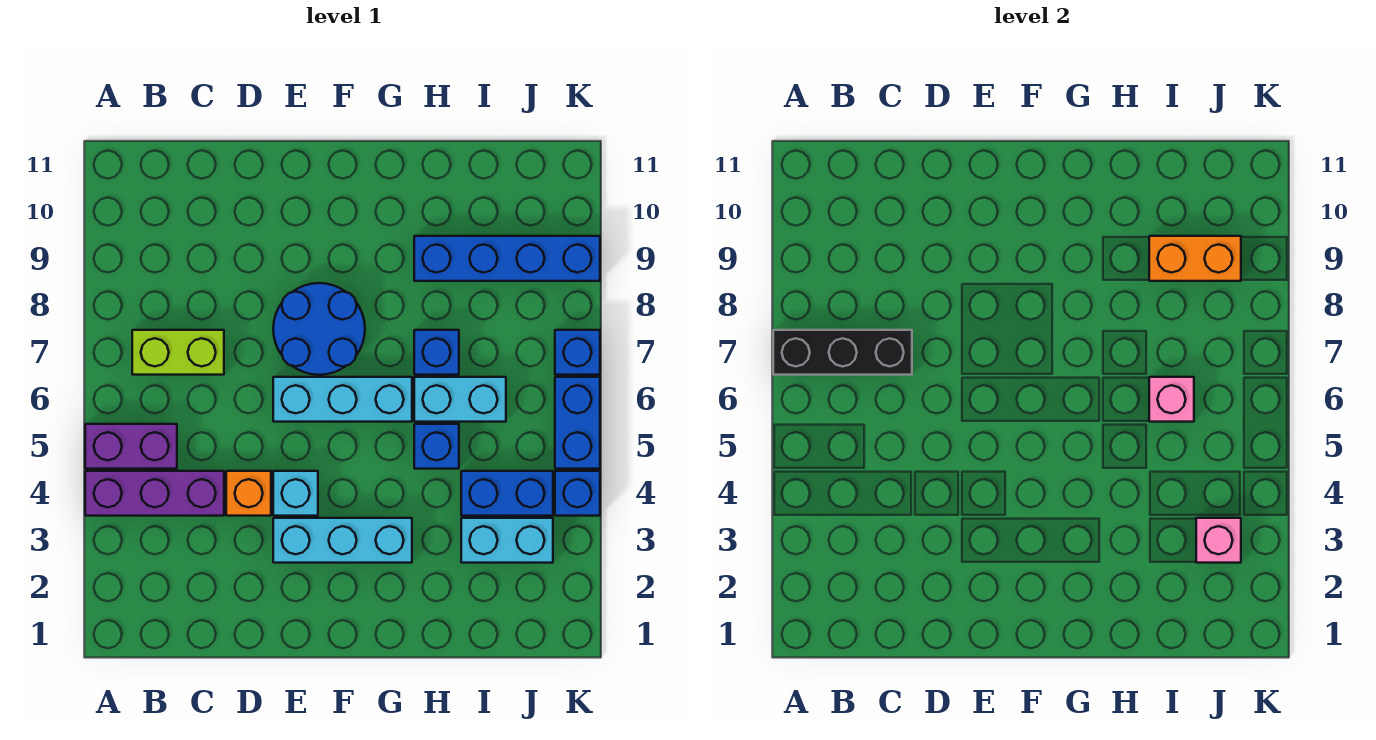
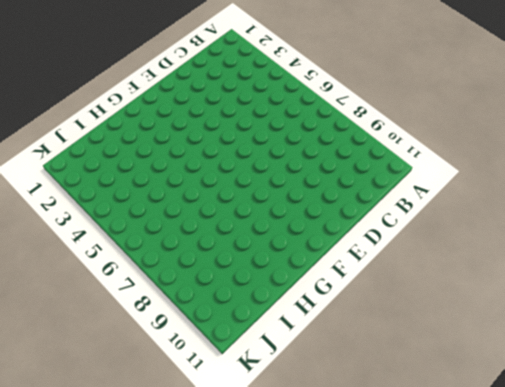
none -> purple brick A4:C4 level 1
none -> purple brick A5:B5 level 1
none -> lime brick B7:C7 level 1

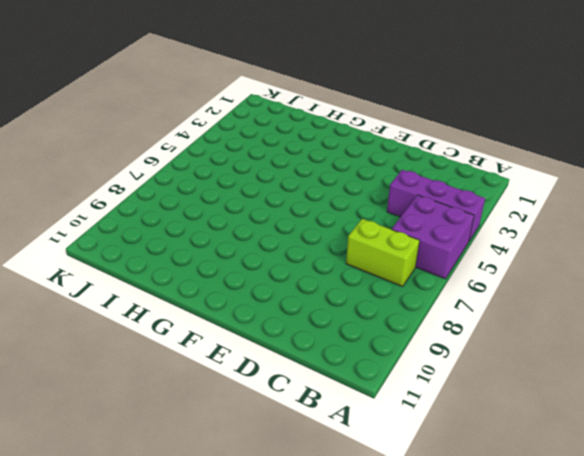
purple brick A5:B6 level 1 -> purple brick A5:B5 level 1
none -> orange brick D4 level 1
none -> cyan brick E3:G3 level 1
none -> cyan brick E4 level 1

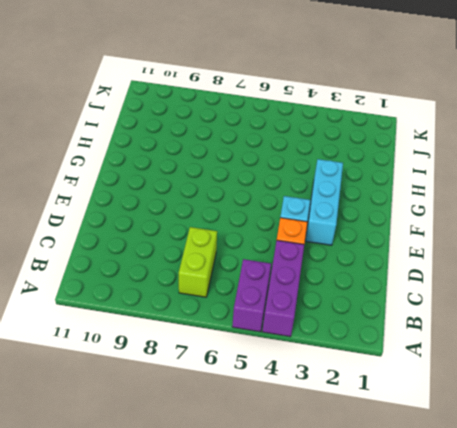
none -> cyan brick E6:G6 level 1
none -> blue round brick E7:F8 level 1
none -> blue brick H5 level 1

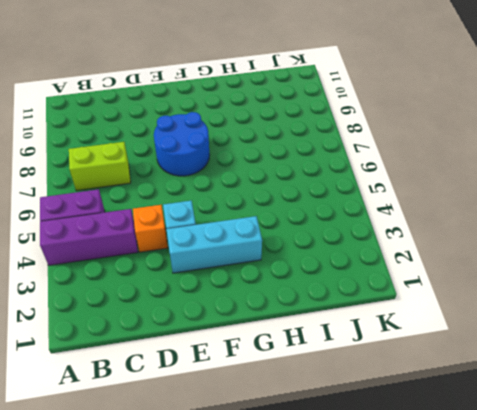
none -> cyan brick E6:G6 level 1
none -> blue brick H5 level 1
none -> cyan brick H6:I6 level 1

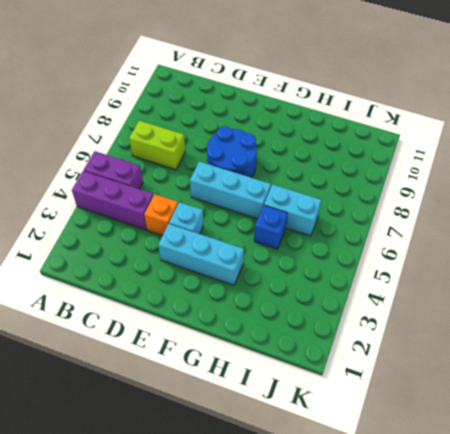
none -> blue brick H7 level 1
none -> blue brick H9:K9 level 1
none -> cyan brick I3:J3 level 1

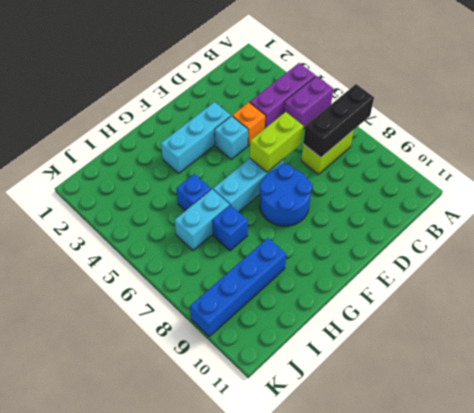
lime brick D6:E6 level 2 -> none
none -> cyan brick I3:J3 level 1
none -> blue brick I4:J4 level 1
none -> blue brick K4 level 1

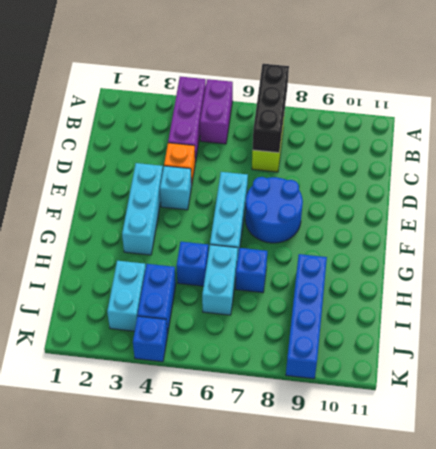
none -> blue brick K5:K6 level 1
none -> blue brick K7 level 1
none -> pink brick I6 level 2

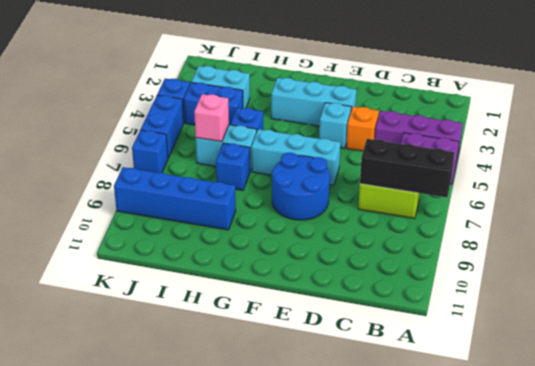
none -> orange brick I9:J9 level 2
none -> pink brick J3 level 2

